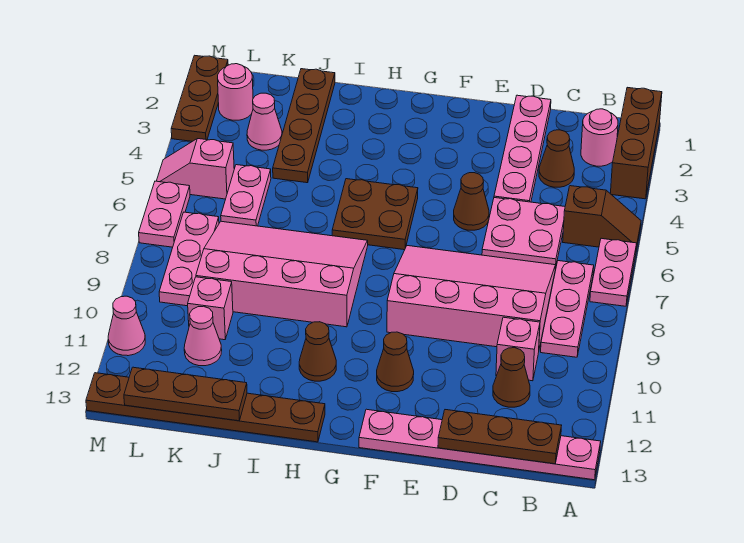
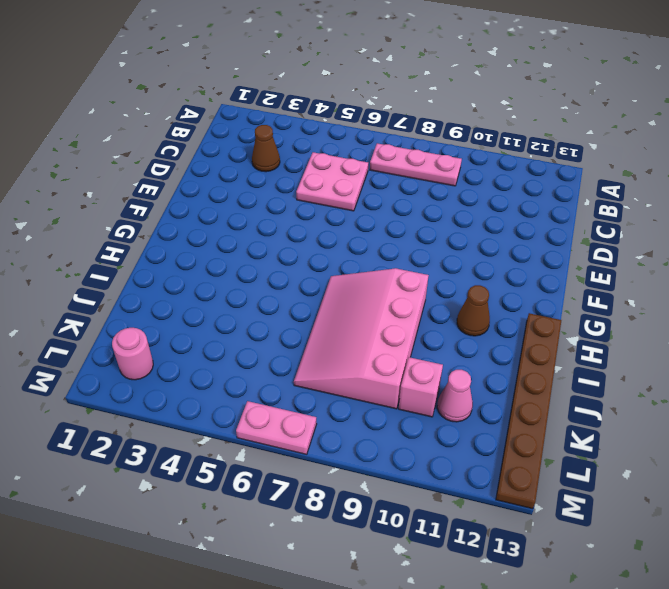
none -> brown brick A1:A3 level 1
none -> brown slope A5:B5 level 1 top B
none -> pink plate A6:A7 level 1
none -> pink plate A13:F13 level 1

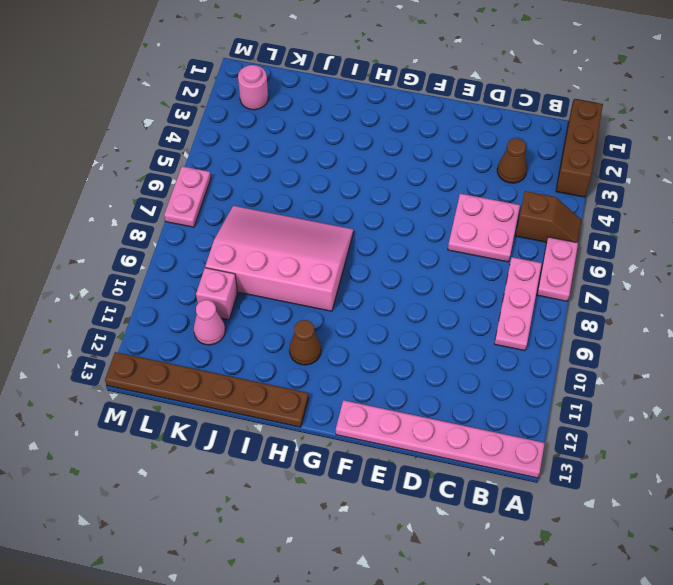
none -> pink round brick B2 level 1
none -> pink slope C7:F9 level 1 top 9
none -> pink brick C10 level 1
none -> brown cone C11 level 1

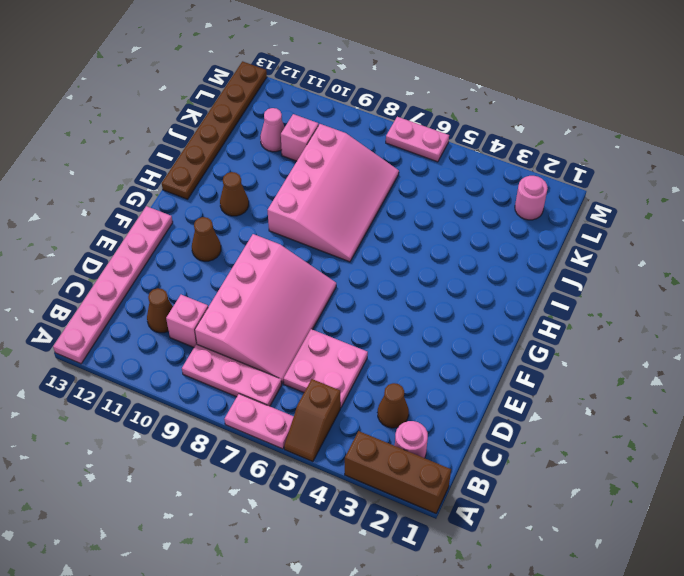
none -> pink plate D1:D4 level 1
none -> brown cone E5 level 1
none -> brown plate G5:H6 level 1
none -> brown plate J1:J4 level 1

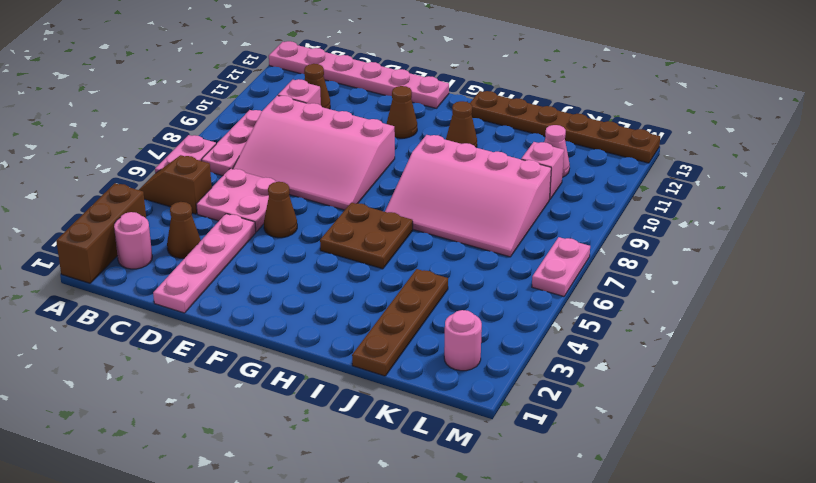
none -> pink cone K3 level 1
none -> pink plate K5:K6 level 1
none -> pink slope L5:M5 level 1 top L
none -> pink plate L7:L9 level 1

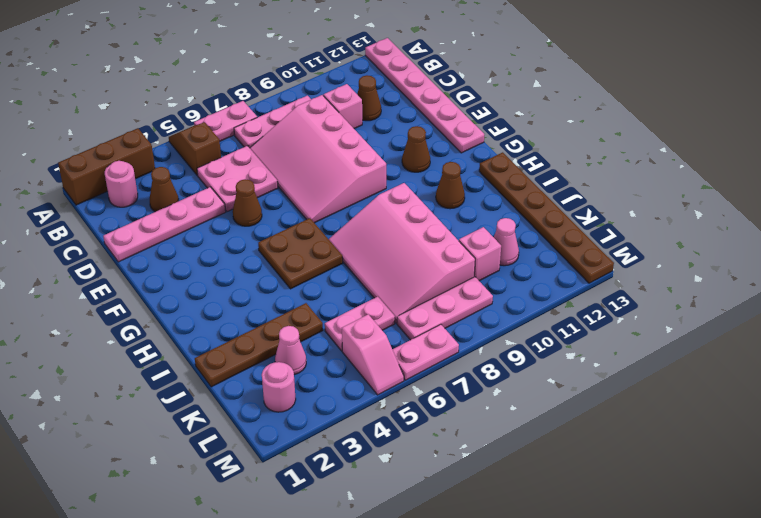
none -> brown plate M1:M3 level 1
none -> pink cone M11 level 1
none -> brown plate B13:D13 level 2
none -> brown plate J13:L13 level 2

